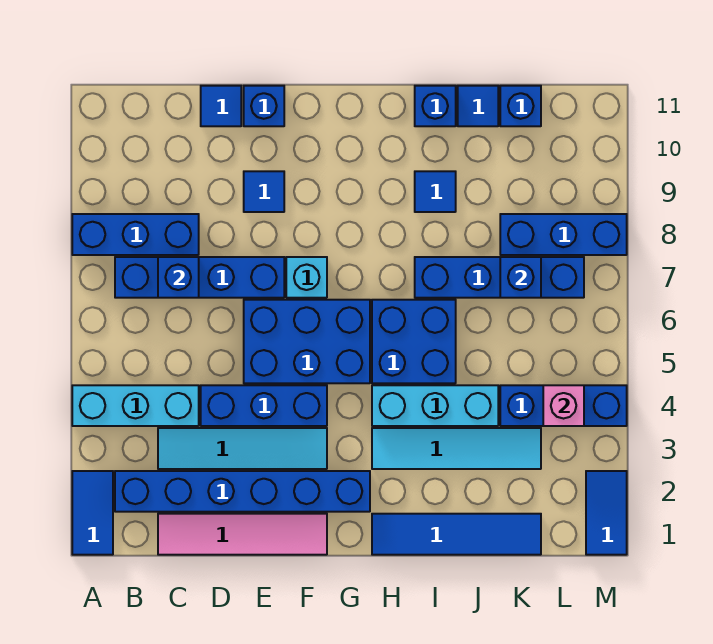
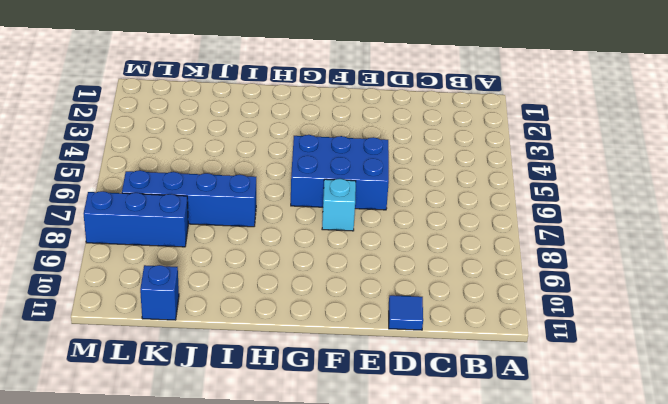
none -> blue tile A1:A2 level 1
none -> cyan brick A4:C4 level 1
none -> blue brick A8:C8 level 1

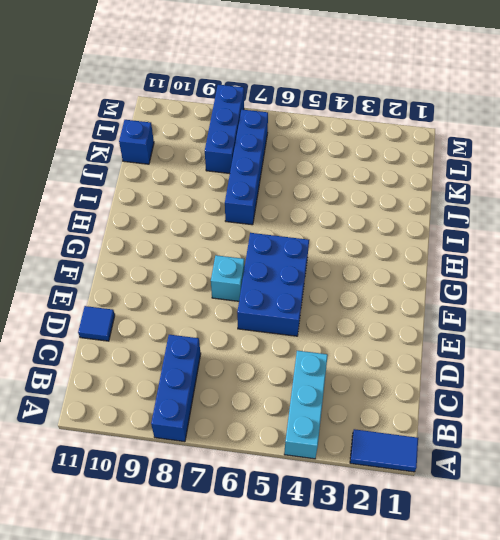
none -> blue brick B2:G2 level 1
none -> blue brick B7:E7 level 1
none -> pink tile C1:F1 level 1

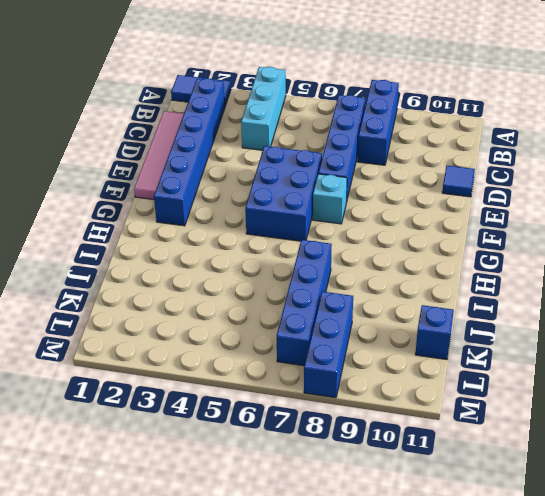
none -> cyan tile C3:F3 level 1
none -> blue brick D4:F4 level 1
none -> blue tile E9 level 1

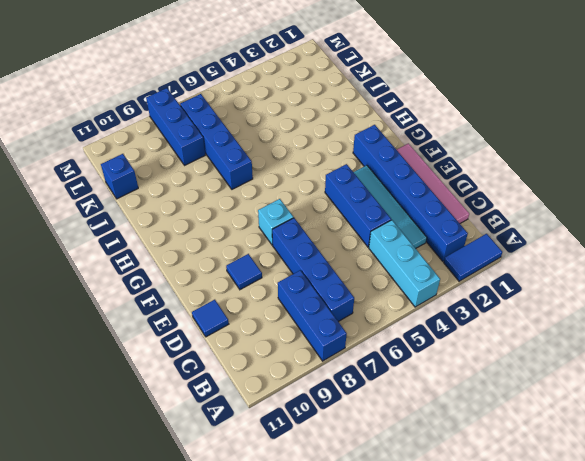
none -> blue brick E5:G6 level 1
none -> blue brick E11 level 1
none -> blue tile H1:K1 level 1

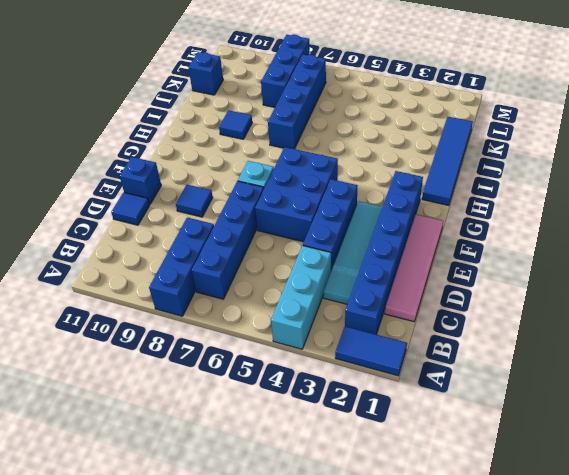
none -> cyan tile H3:K3 level 1
none -> cyan brick H4:J4 level 1
none -> blue brick H5:I6 level 1

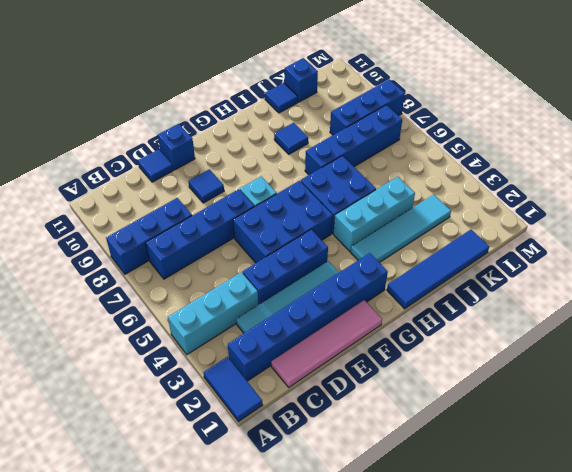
none -> blue brick I11 level 1
none -> blue brick K4:M4 level 1
none -> blue tile M1:M2 level 1

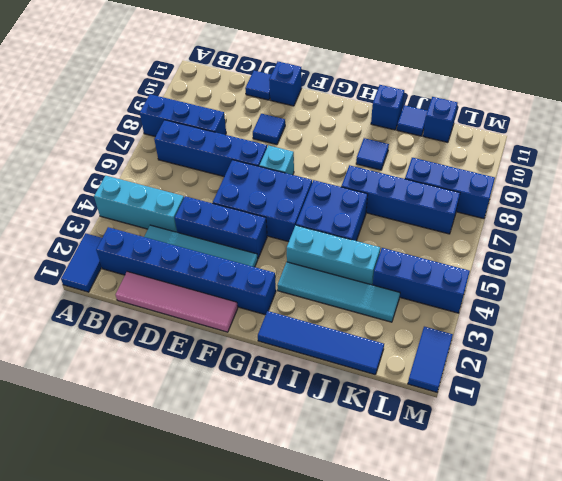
none -> blue brick C7 level 2
none -> blue brick K7 level 2
none -> pink brick L4 level 2

